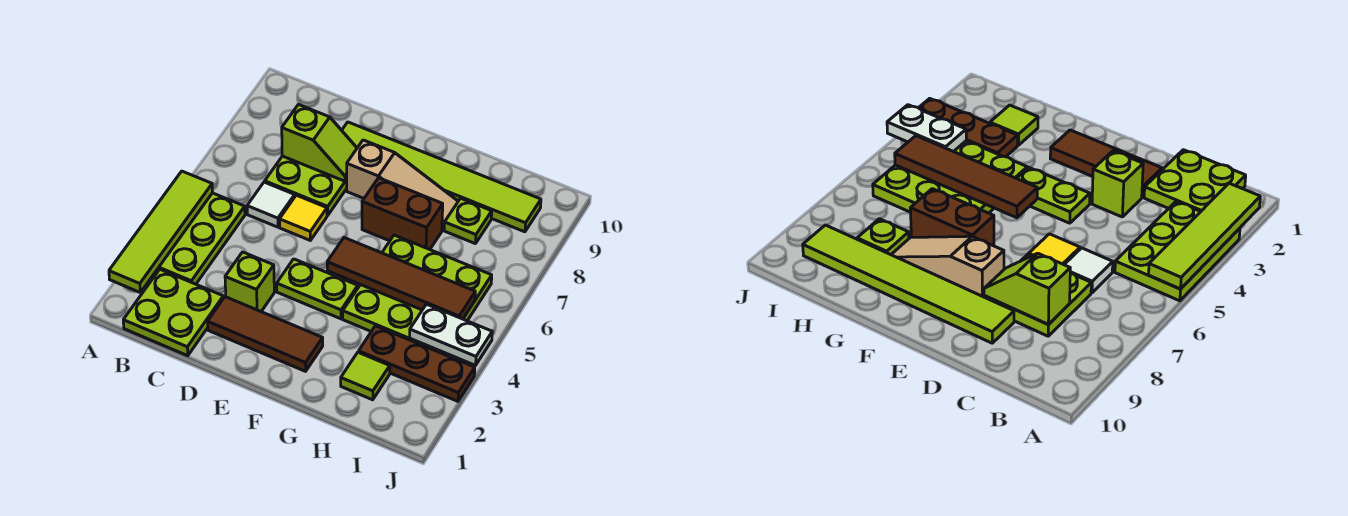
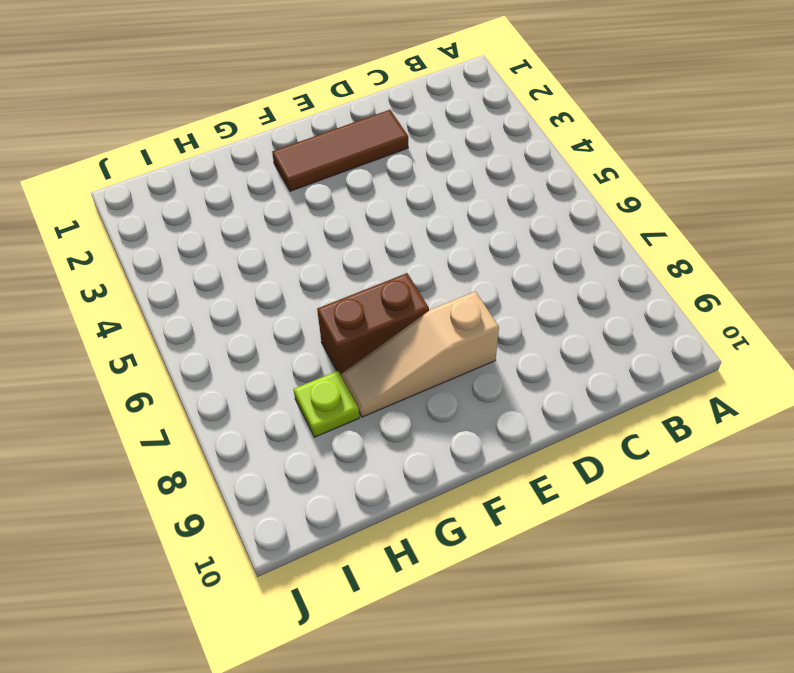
none -> lime plate A3:B5 level 1
none -> lime plate B1:C2 level 1
none -> white tile C6 level 1

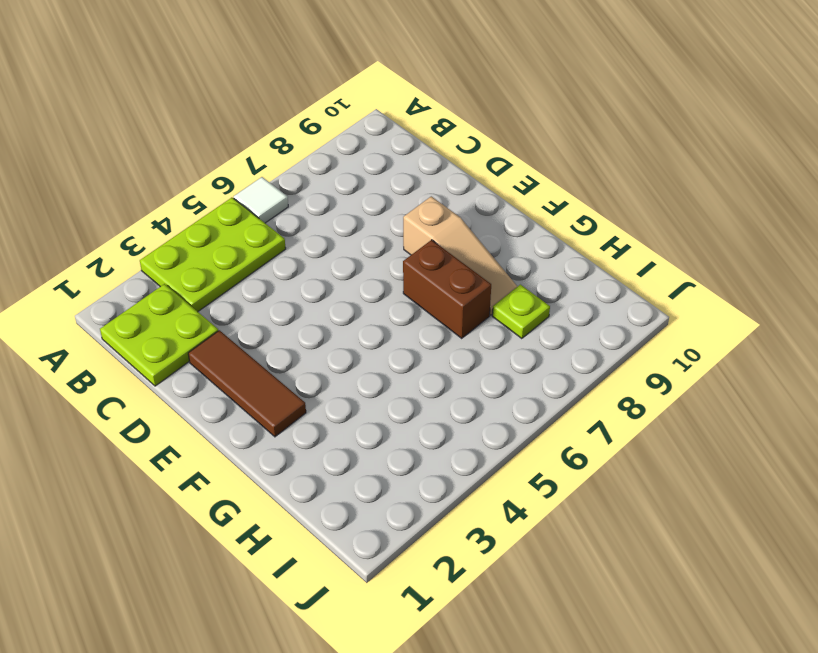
white tile A6 level 1 -> white tile C6 level 1
none -> lime plate C7:D8 level 1
none -> lime brick D3 level 1
none -> yellow tile D6 level 1

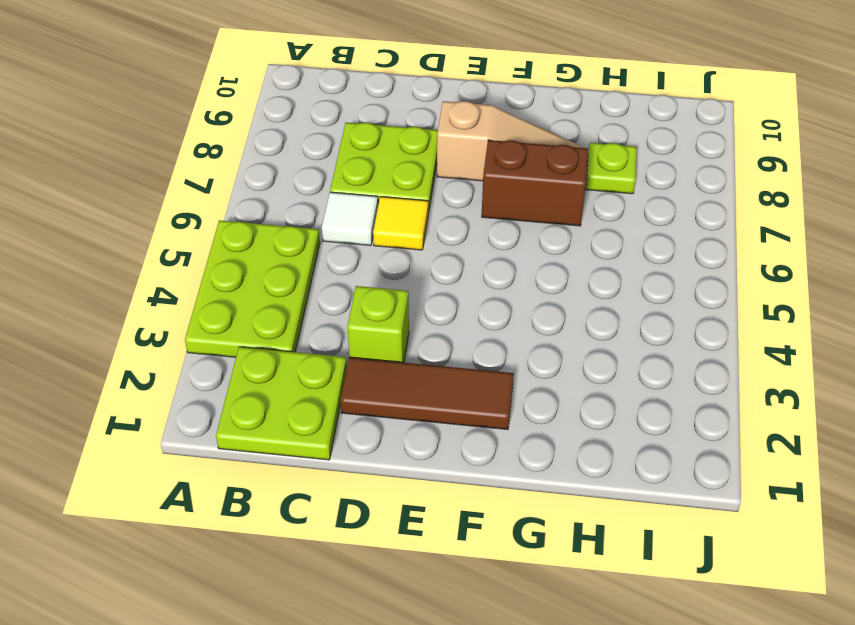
none -> lime tile D9:I9 level 1
none -> lime plate E4:F4 level 1
none -> lime plate G4:I6 level 1

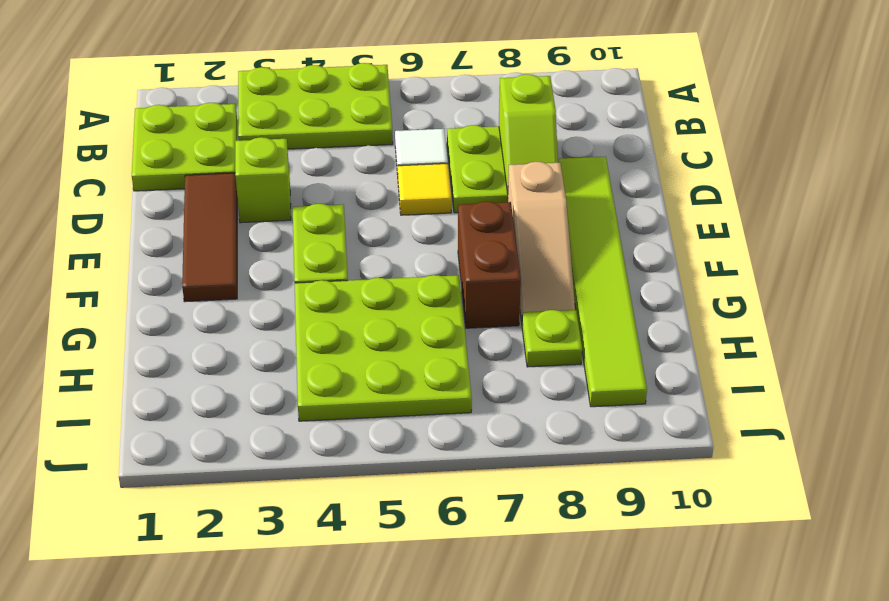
none -> lime tile H2 level 1
none -> brown plate H3:J3 level 1
none -> lime tile A2:A5 level 2

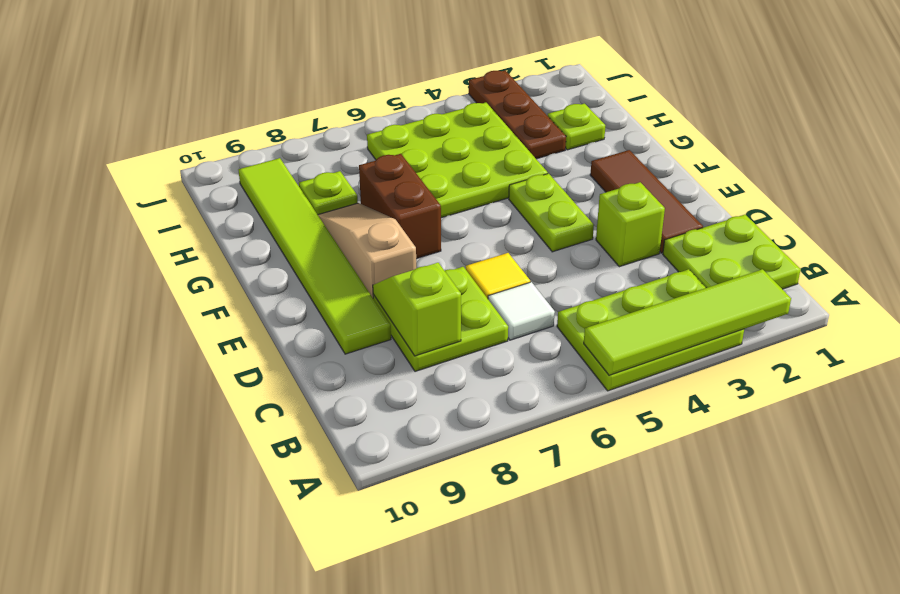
lime plate H2 level 1 -> lime tile H2 level 1
none -> brown tile F5:I5 level 2
none -> white plate I4:J4 level 2

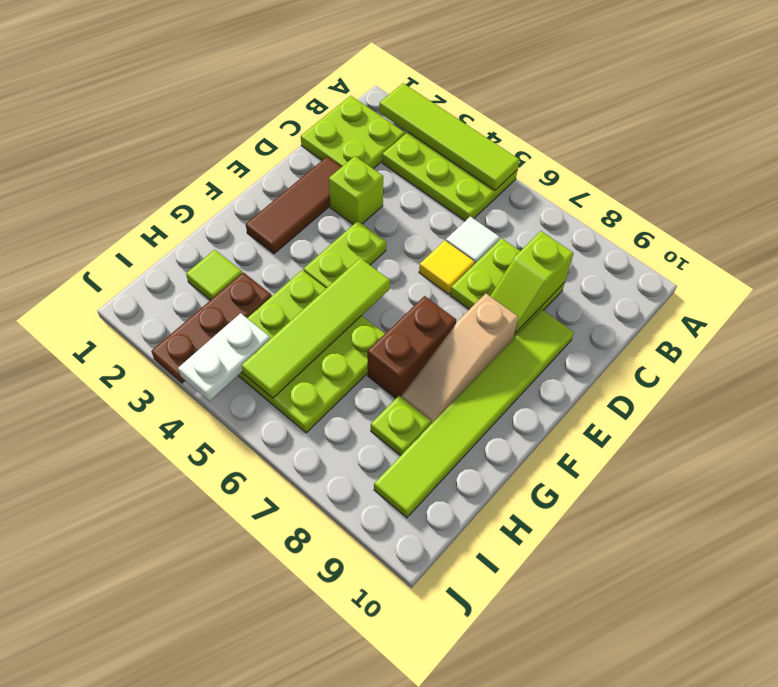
lime tile F5:I5 level 2 -> brown tile F5:I5 level 2

